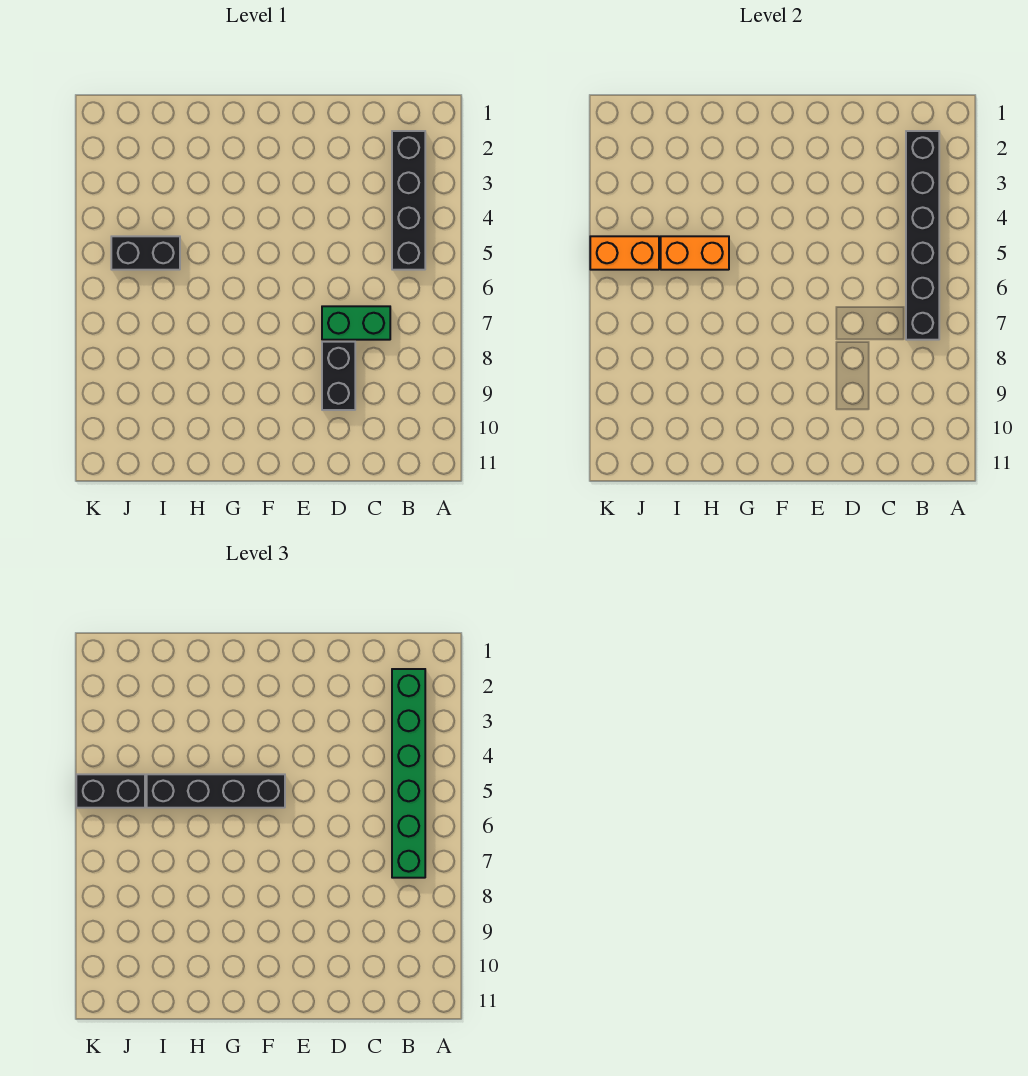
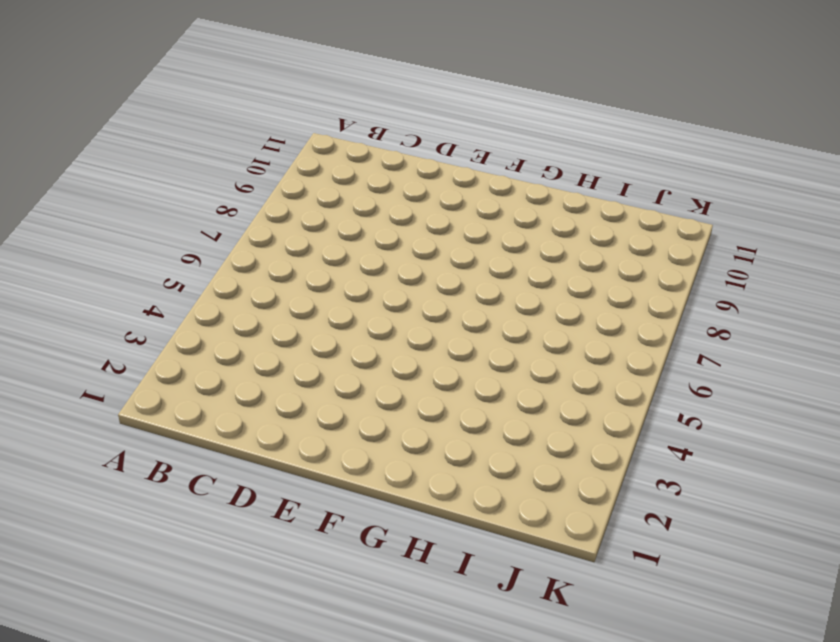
none -> black brick B2:B5 level 1
none -> green brick C7:D7 level 1

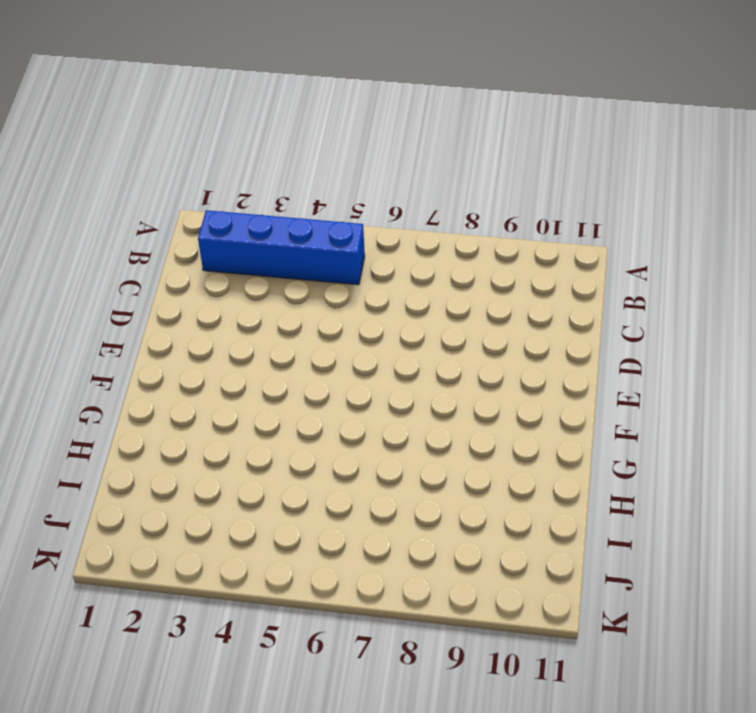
blue brick B2:B5 level 1 -> black brick B2:B5 level 1
none -> green brick C7:D7 level 1
none -> black brick D8:D9 level 1

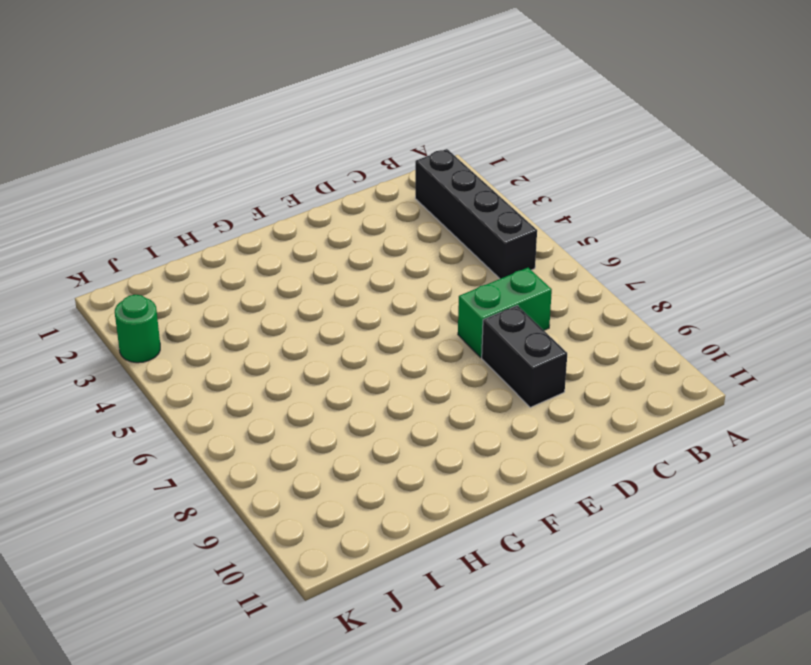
green round brick K3 level 1 -> none
none -> black brick I5:J5 level 1
none -> black brick B2:B7 level 2

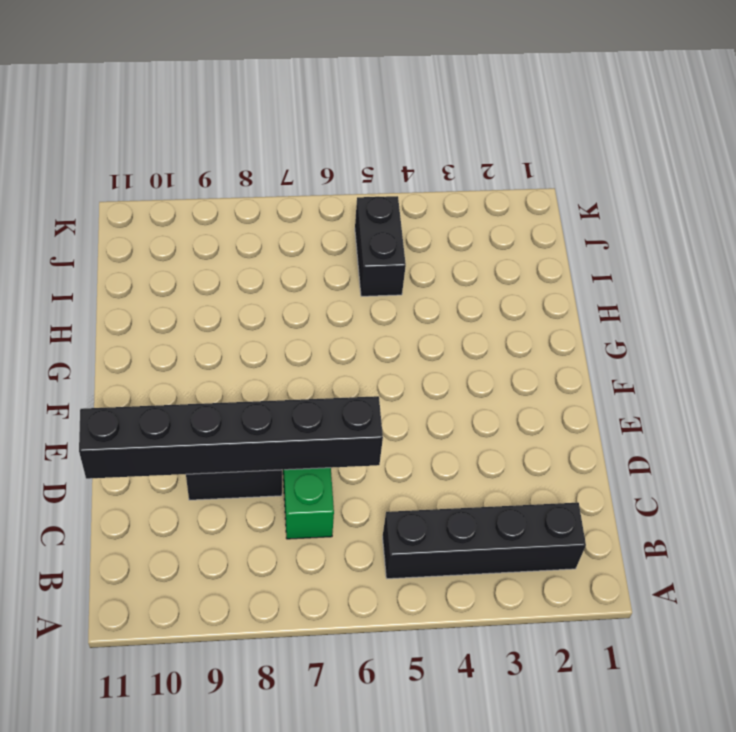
black brick D6:D11 level 2 -> black brick B2:B7 level 2
none -> orange brick H5:I5 level 2
none -> orange brick J5:K5 level 2

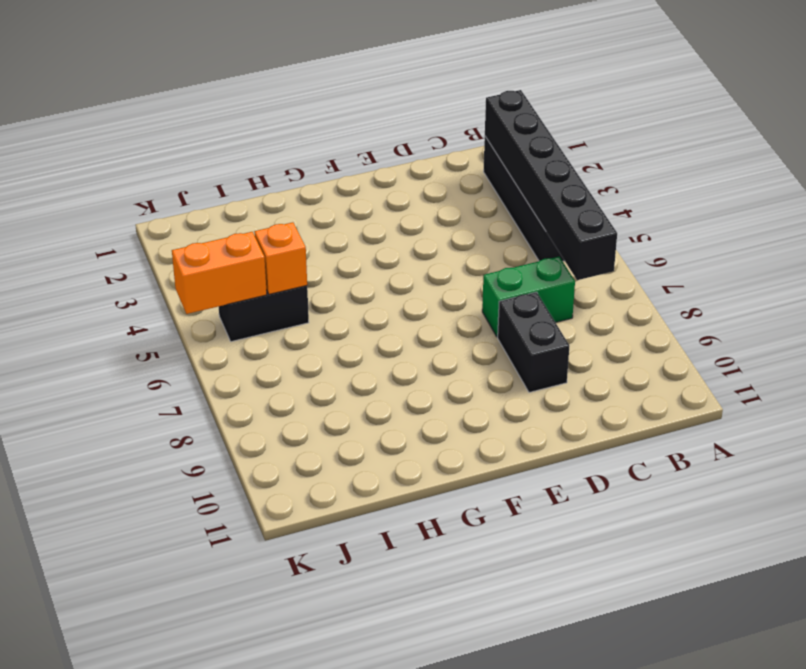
orange brick I5 level 2 -> orange brick H5:I5 level 2
none -> green brick B2:B7 level 3
none -> black brick F5:I5 level 3

